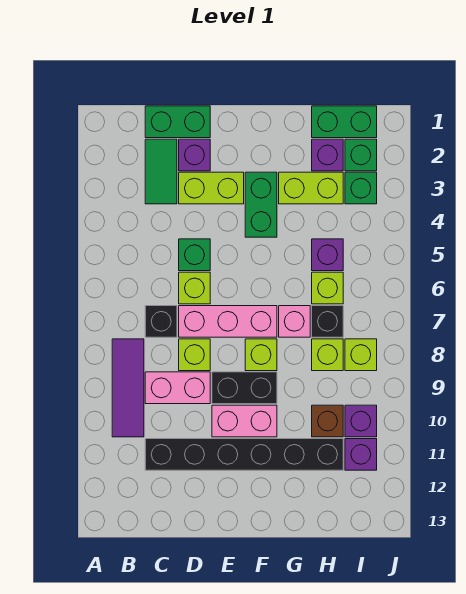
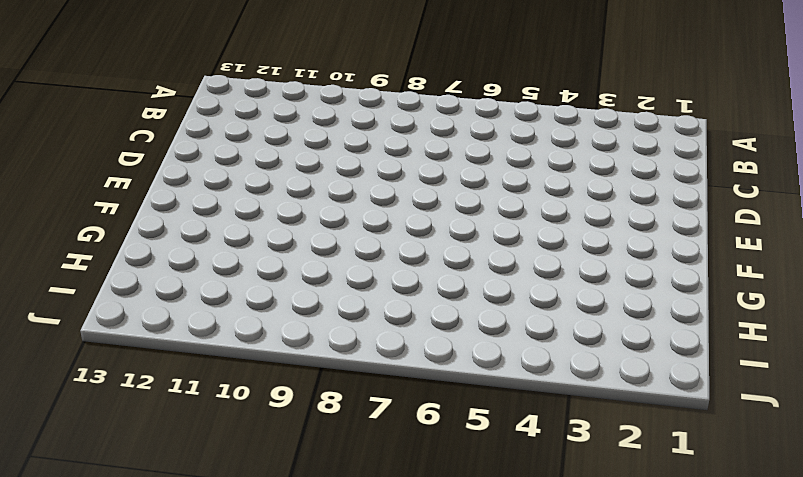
none -> purple tile B8:B10 level 1
none -> green brick C1:D1 level 1
none -> green tile C2:C3 level 1
none -> black brick C7 level 1

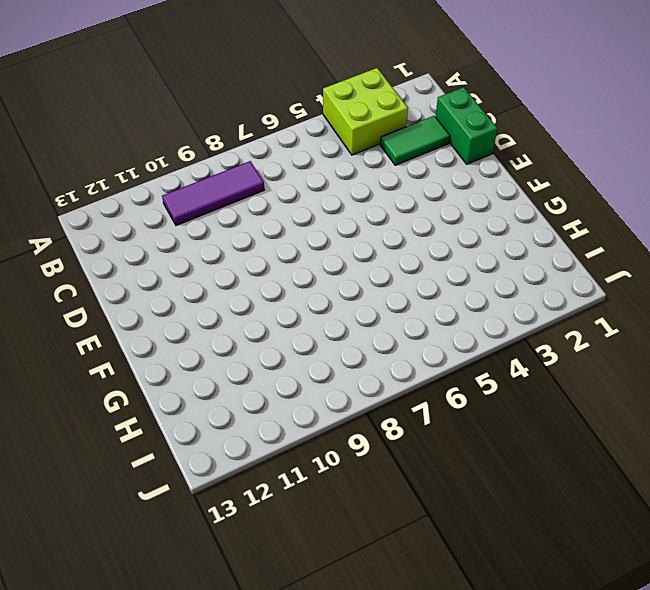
lime brick A3:B4 level 1 -> none
none -> black brick C7 level 1
none -> pink brick C9:D9 level 1
none -> black brick C11:H11 level 1
none -> purple brick D2 level 1

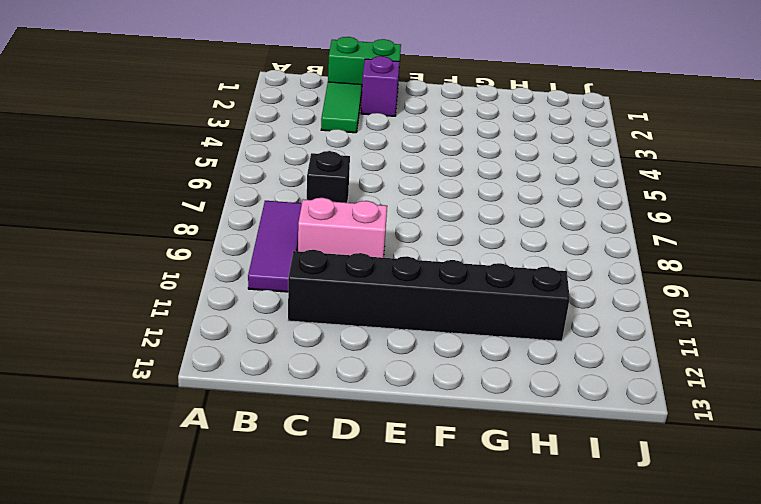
none -> lime brick D3:E3 level 1
none -> green brick D5 level 1
none -> lime brick D6 level 1
none -> pink brick D7:F7 level 1

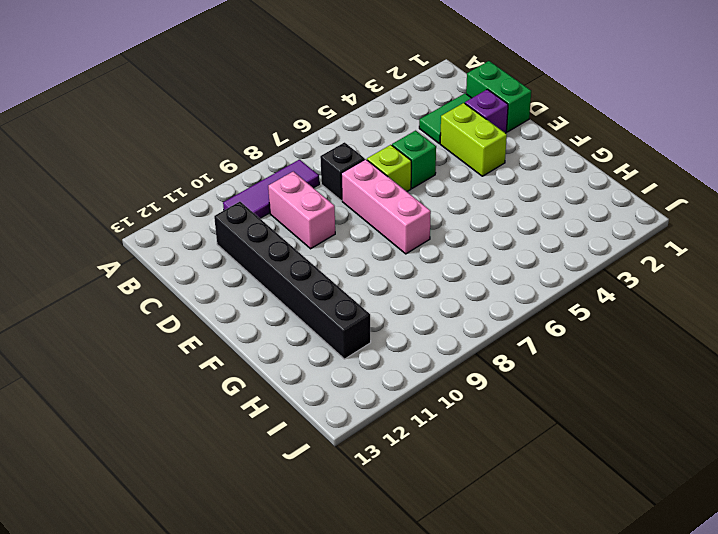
none -> lime brick D8 level 1
none -> black brick E9:F9 level 1
none -> pink brick E10:F10 level 1
none -> green brick F3:F4 level 1

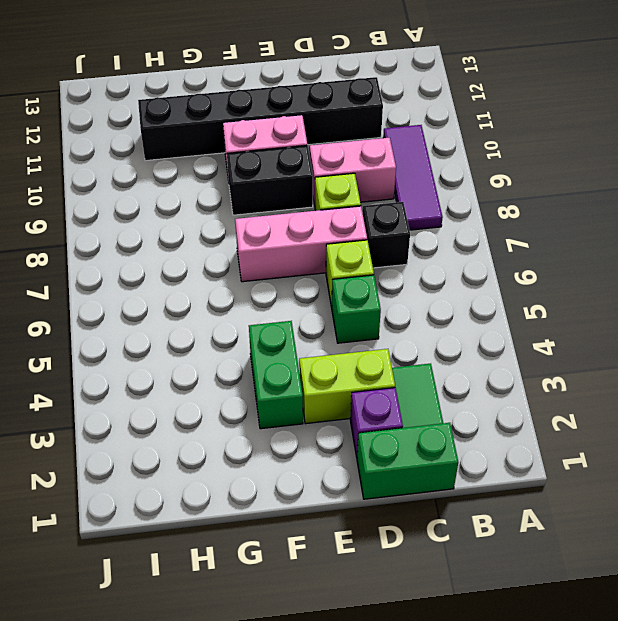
none -> lime brick F8 level 1
none -> lime brick G3:H3 level 1
none -> pink brick G7 level 1
none -> green brick H1:I1 level 1

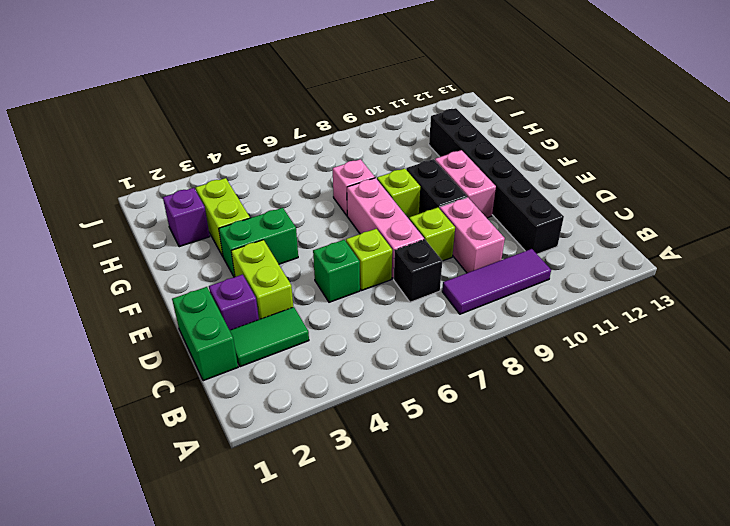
none -> green brick H1:I1 level 1
none -> purple brick H5 level 1
none -> lime brick H6 level 1
none -> black brick H7 level 1

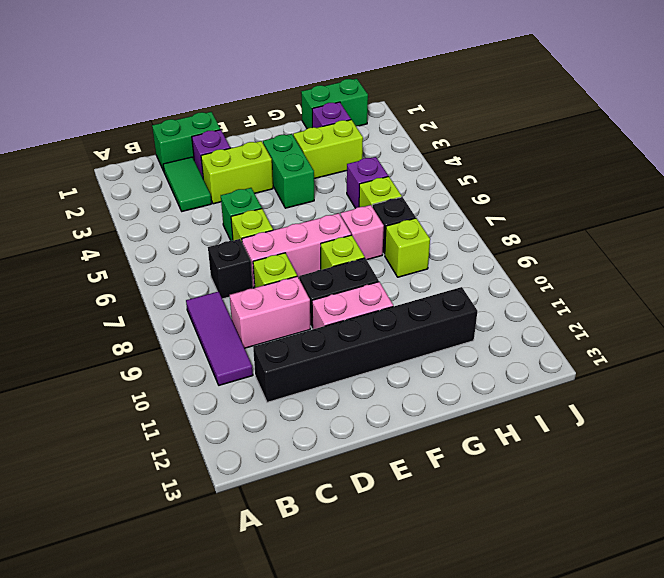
none -> brown brick H10 level 1
none -> green brick I2 level 1
none -> green brick I3 level 1
none -> lime brick I8 level 1

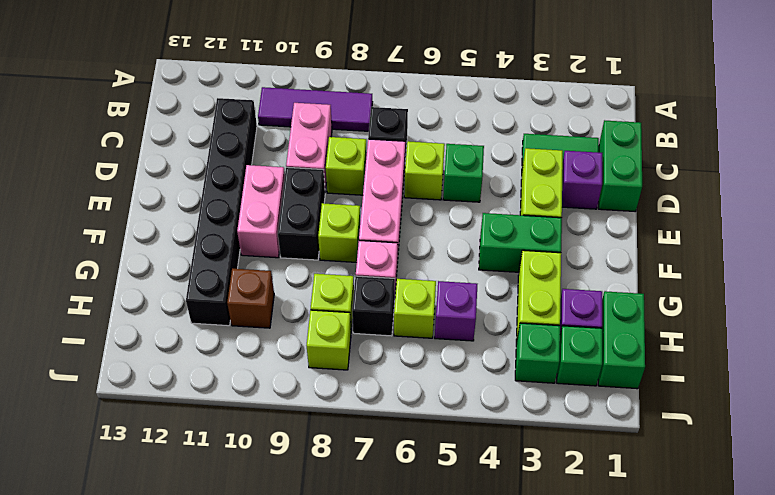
none -> purple brick I10 level 1
none -> purple brick I11 level 1

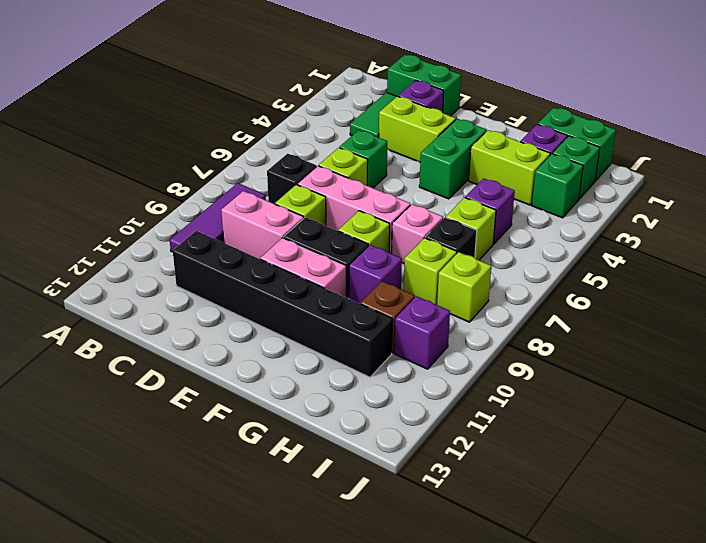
purple brick G9 level 1 -> purple brick I11 level 1

